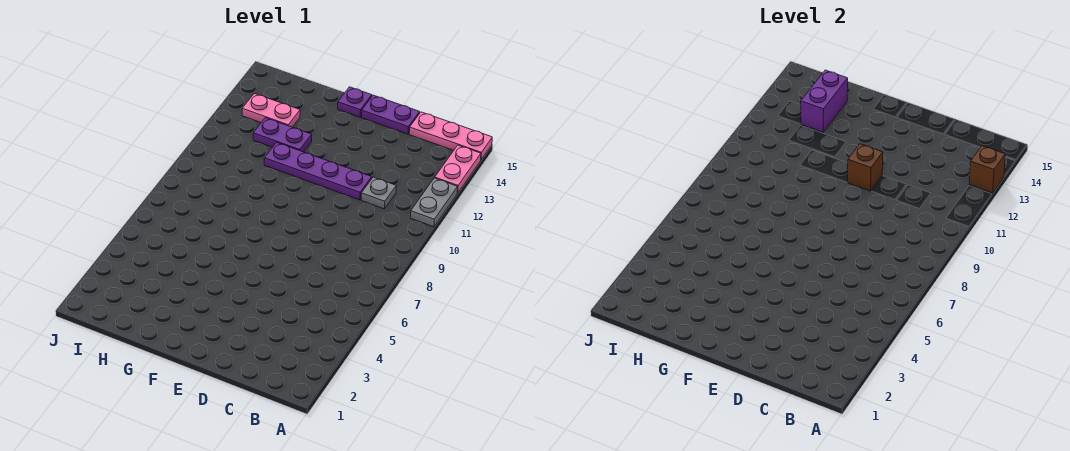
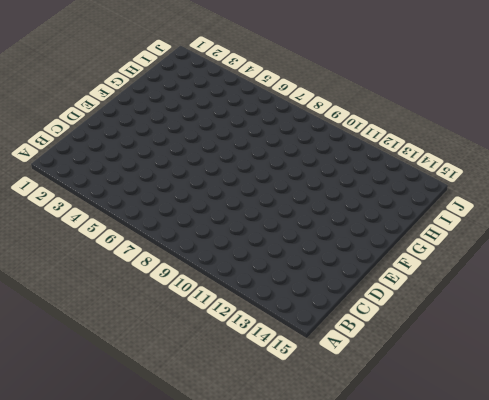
none -> grey plate A11:A12 level 1
none -> pink plate A13:A14 level 1
none -> pink plate A15:C15 level 1

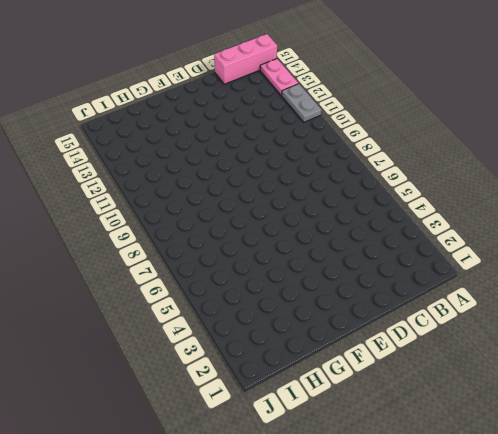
pink brick A15:C15 level 1 -> pink plate A15:C15 level 1
none -> grey plate C11 level 1
none -> purple plate D11:G11 level 1
none -> purple plate D15:E15 level 1

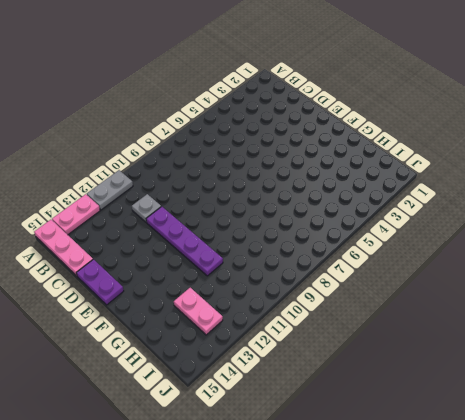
none -> purple plate F15 level 1
none -> purple plate G12:H12 level 1
none -> brown brick A13 level 2

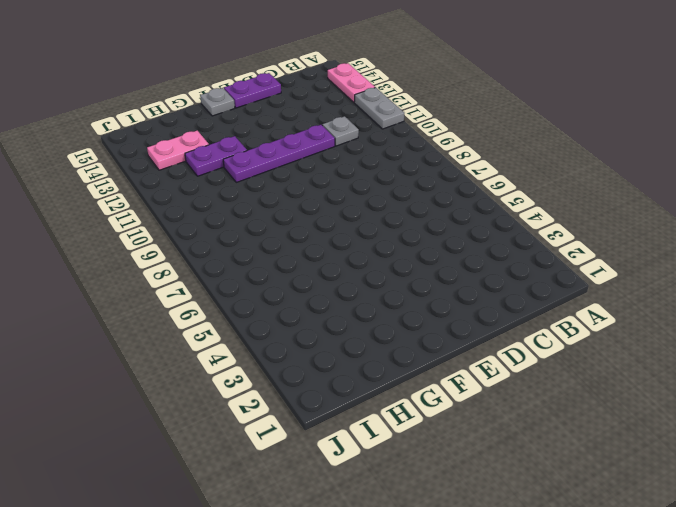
grey plate F15 level 1 -> purple plate F15 level 1
none -> pink plate A15:C15 level 1
none -> brown brick A13 level 2
none -> brown brick E11 level 2

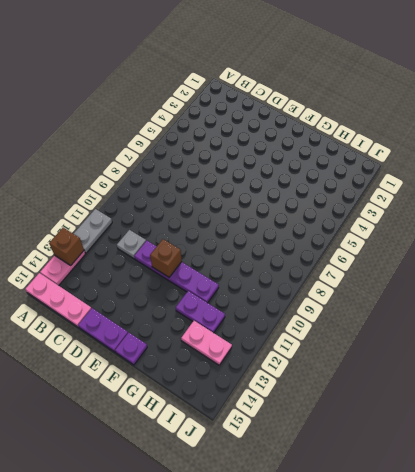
none -> purple brick H13:H14 level 2

